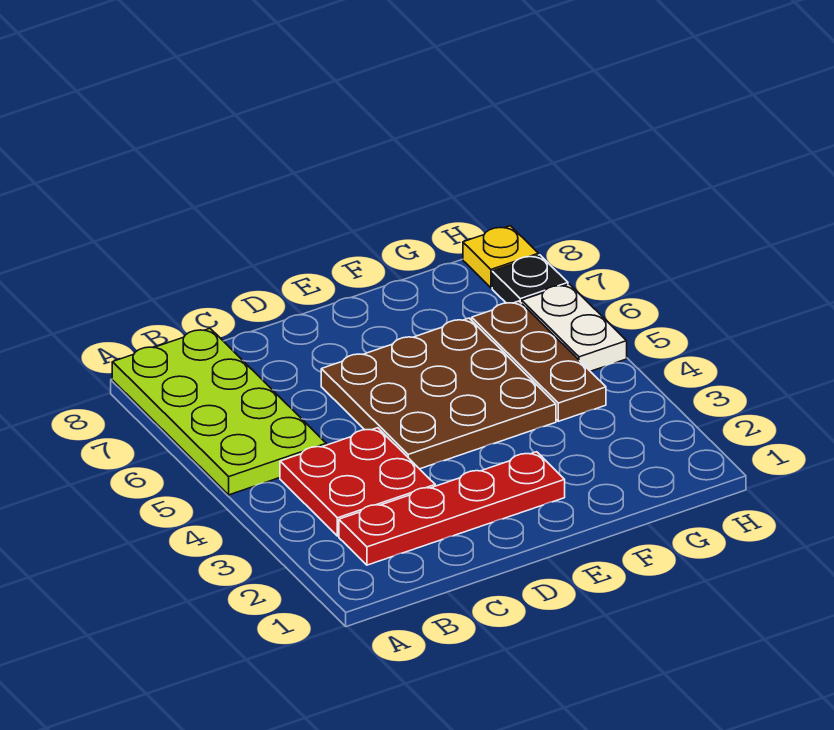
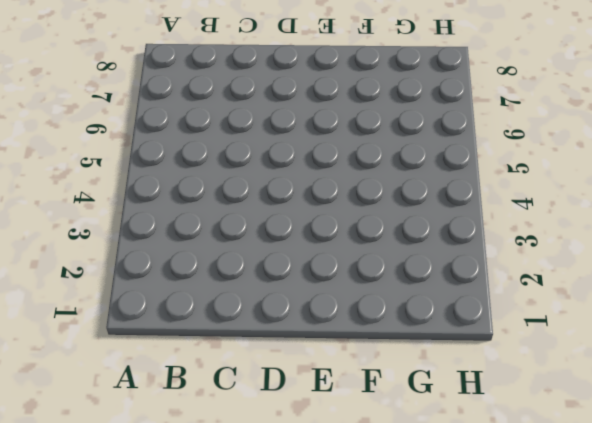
none -> lime plate A5:B8 level 1
none -> red plate B2:E2 level 1

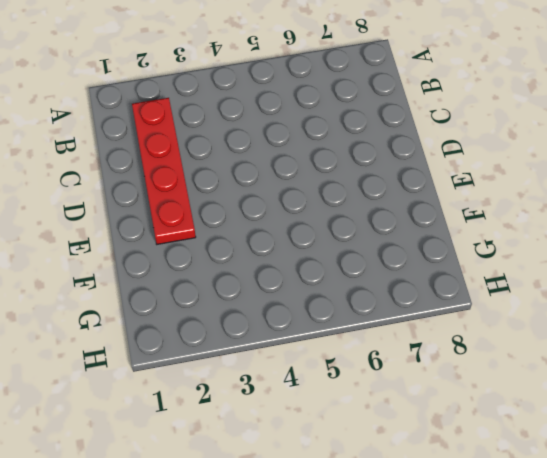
none -> lime plate A5:B8 level 1
none -> red plate B3:C4 level 1

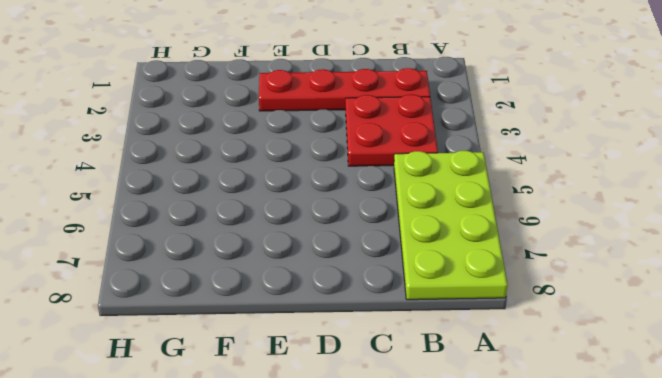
none -> brown plate D4:F6 level 1
none -> brown plate G4:G6 level 1

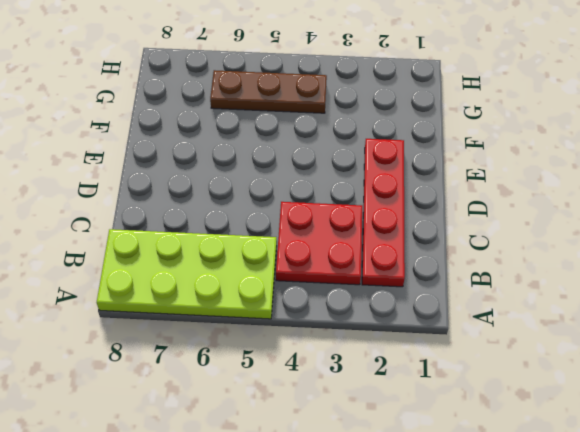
none -> brown plate D4:F6 level 1
none -> white plate H5:H6 level 1

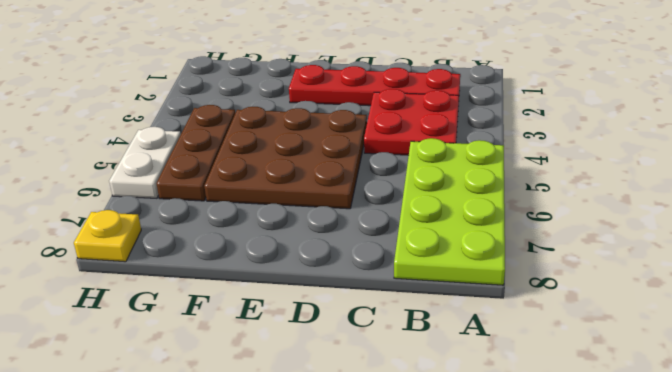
none -> black plate H7 level 1

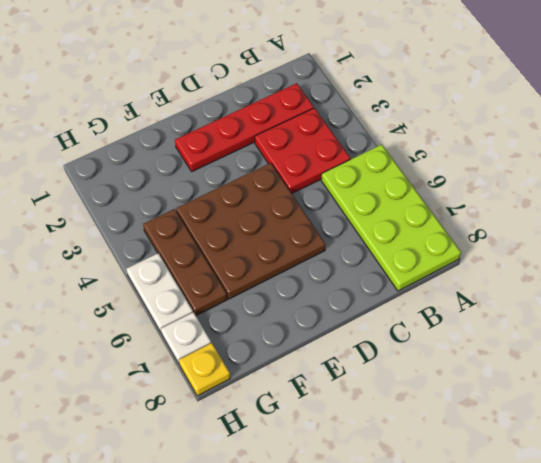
white plate H7 level 1 -> black plate H7 level 1

